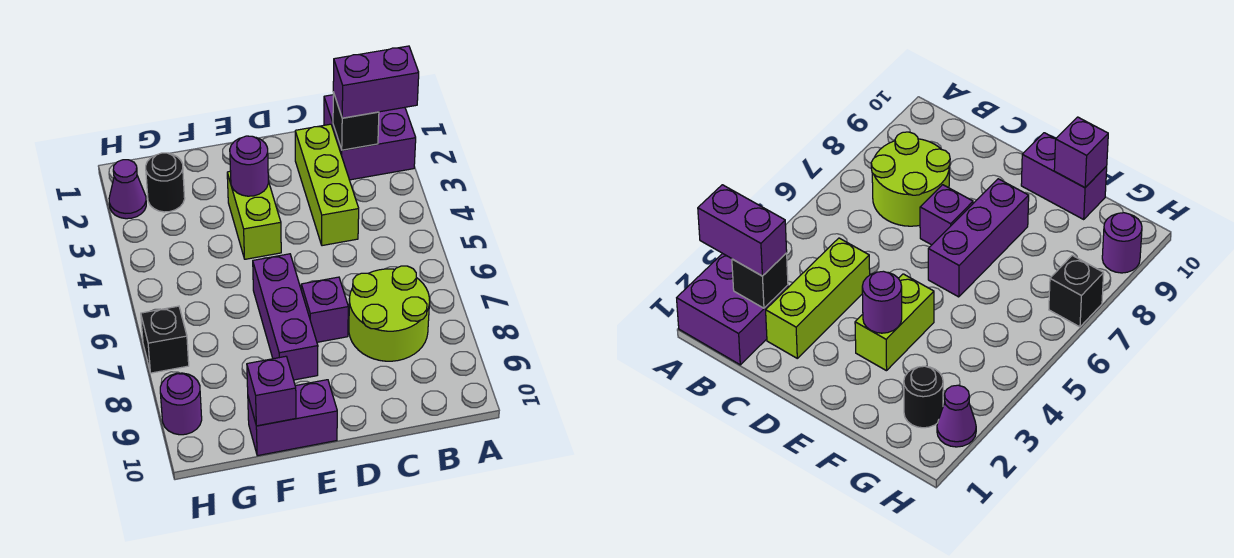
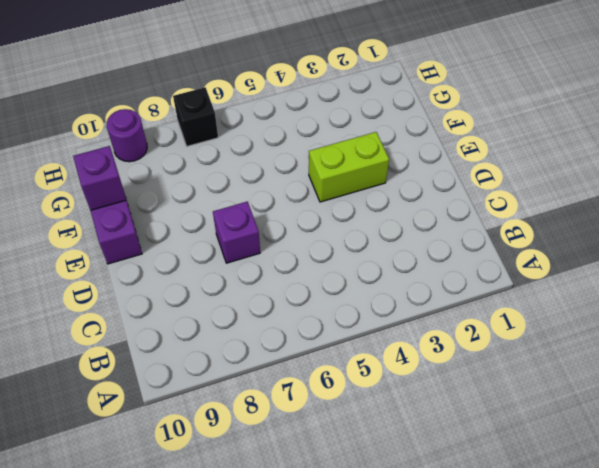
none -> purple brick A1:B2 level 1
none -> lime round brick B7:C8 level 1
none -> lime brick C2:C4 level 1

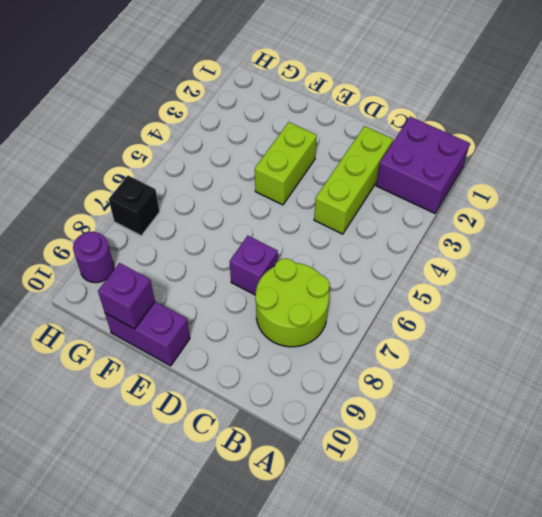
none -> purple brick E6:E8 level 1
none -> black round brick G2 level 1
none -> purple cone H2 level 1

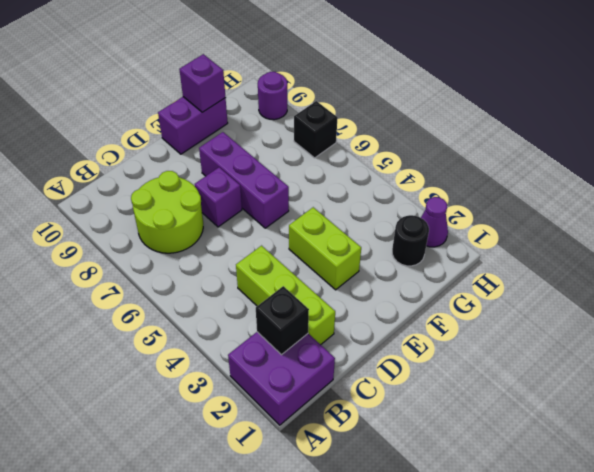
none -> purple round brick E3 level 2
none -> purple brick A2:B2 level 3

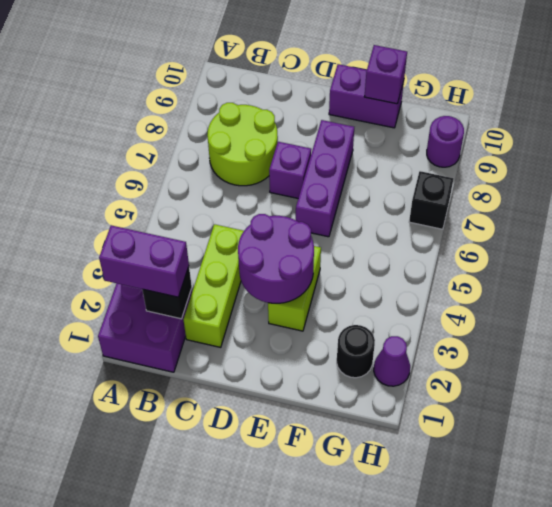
purple round brick D3:E4 level 2 -> purple round brick E3 level 2

